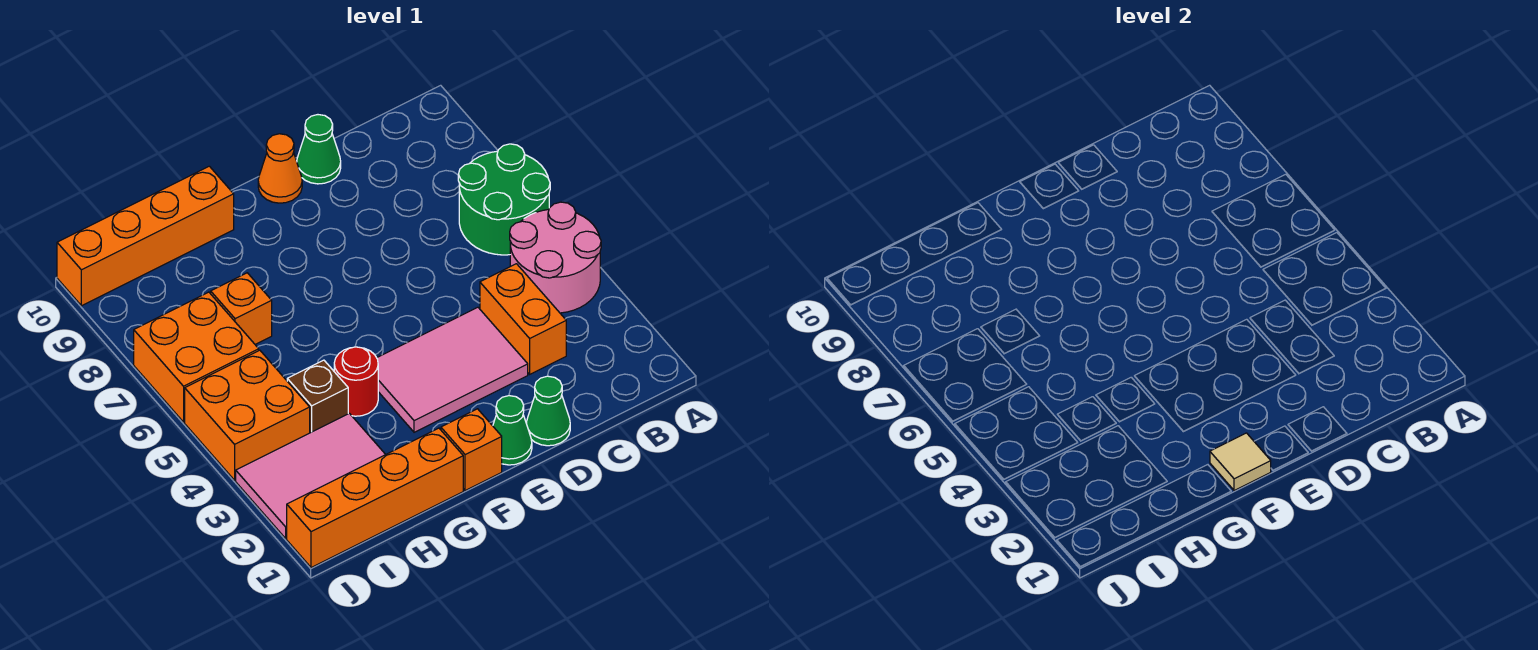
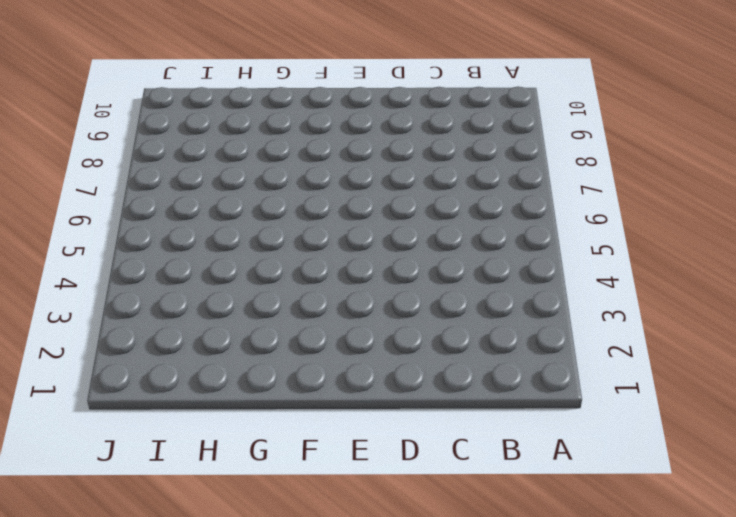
none -> pink round brick A4:B5 level 1
none -> green round brick A6:B7 level 1
none -> orange brick C3:C4 level 1

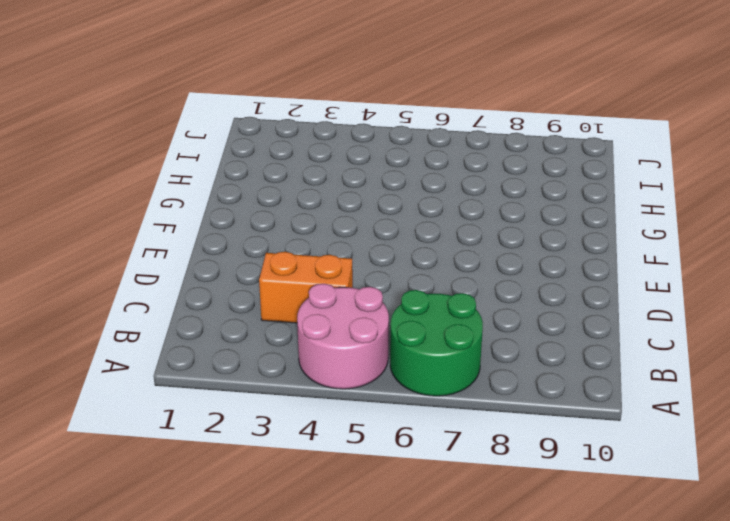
none -> green cone D1 level 1
none -> pink tile D3:F4 level 1
none -> green cone D10 level 1

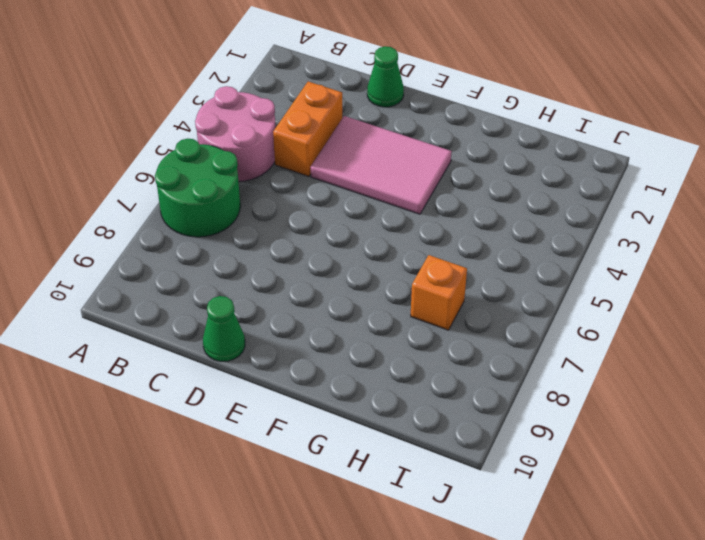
none -> green cone E1 level 1
none -> orange cone E10 level 1
none -> orange brick F1 level 1

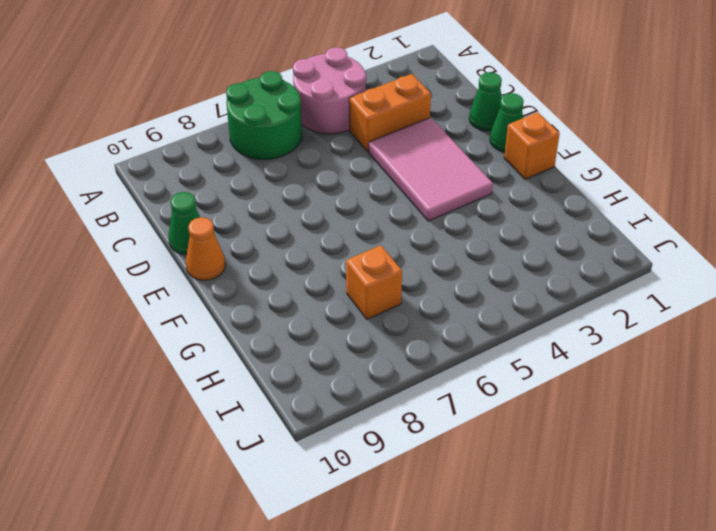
none -> orange brick G1:J1 level 1
none -> red round brick G4 level 1
none -> orange brick G10:J10 level 1

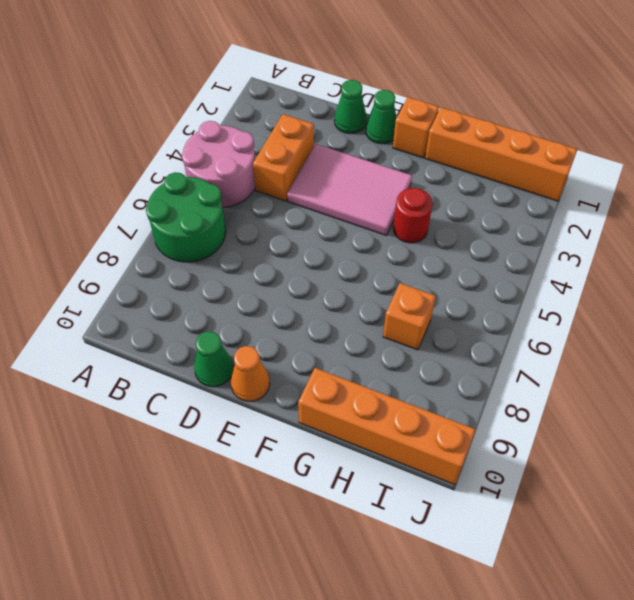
none -> pink tile H2:J3 level 1
none -> brown brick H4 level 1
none -> orange brick I4:J5 level 1

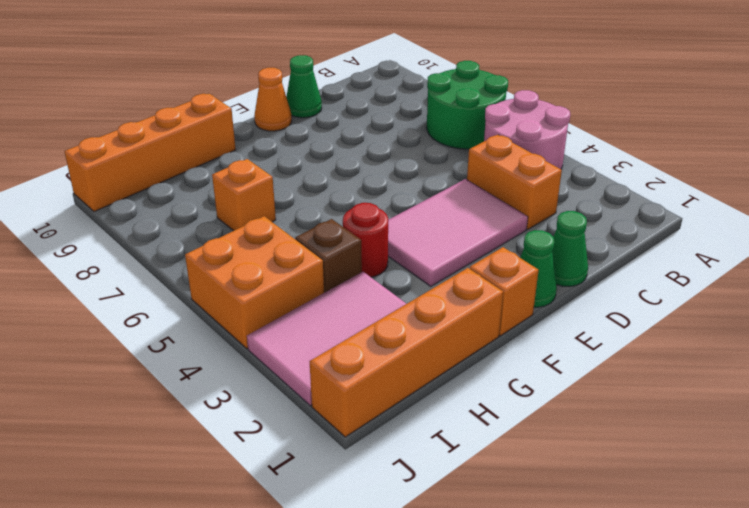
none -> orange brick I6:J7 level 1
none -> tan tile F1 level 2

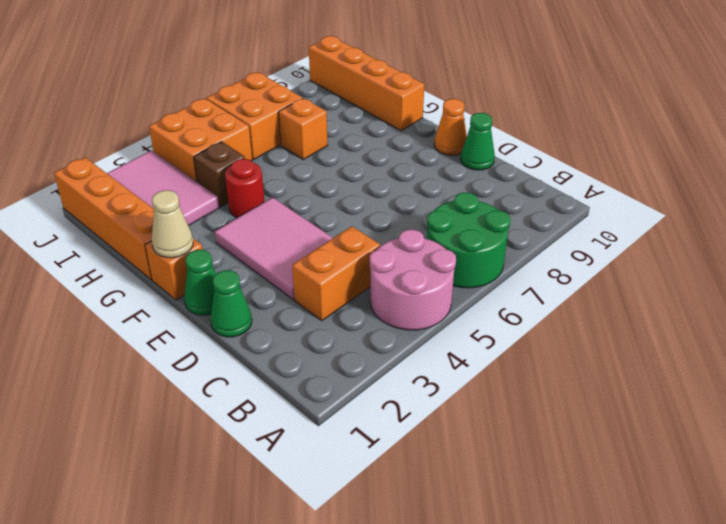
tan cone F1 level 2 -> tan tile F1 level 2

